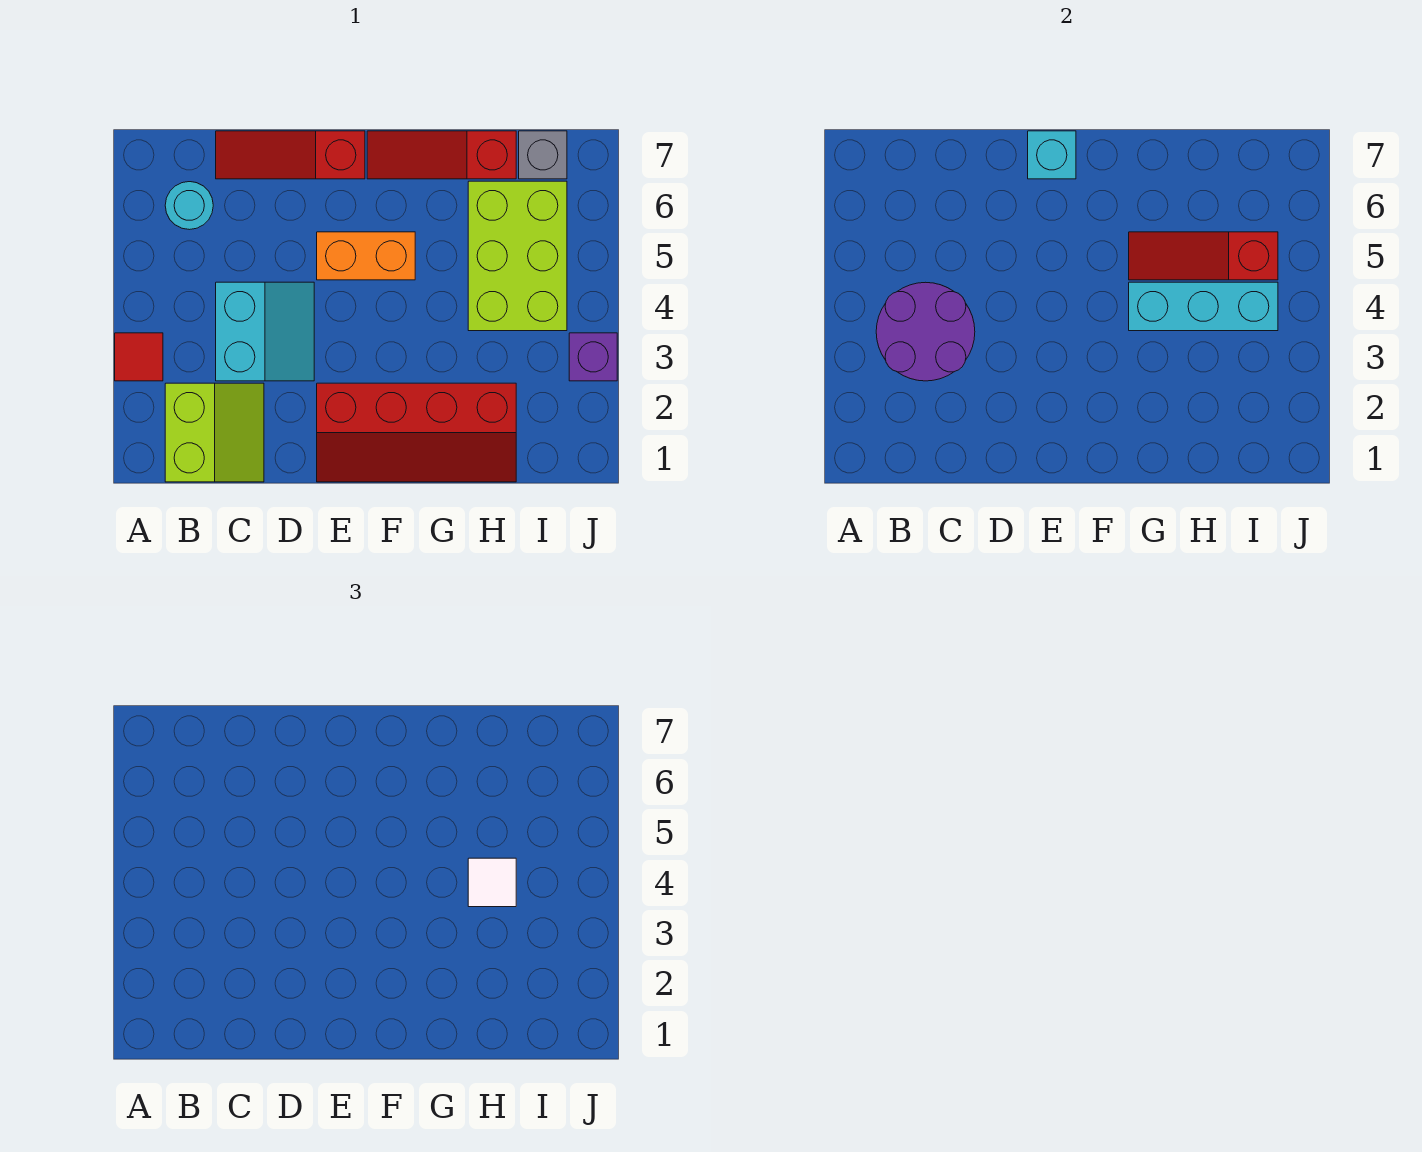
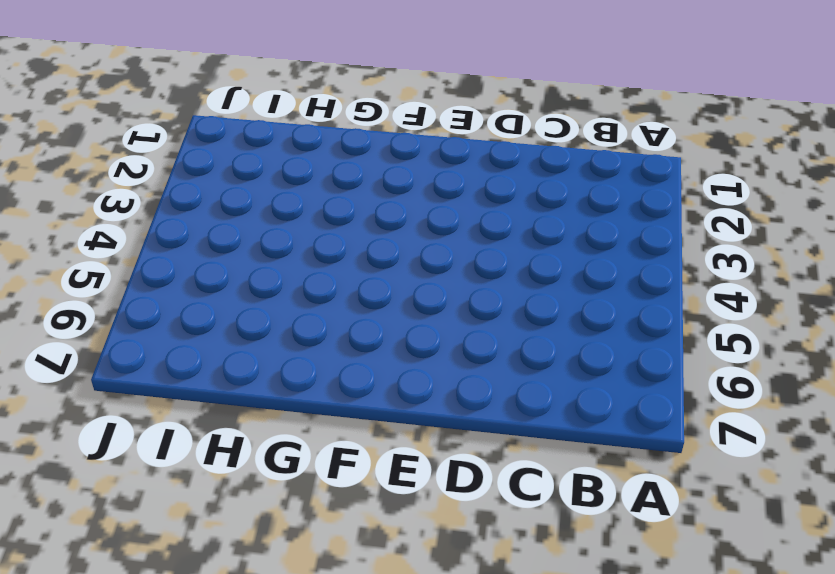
none -> red tile A3 level 1
none -> lime slope B1:C2 level 1 top B
none -> cyan round brick B6 level 1

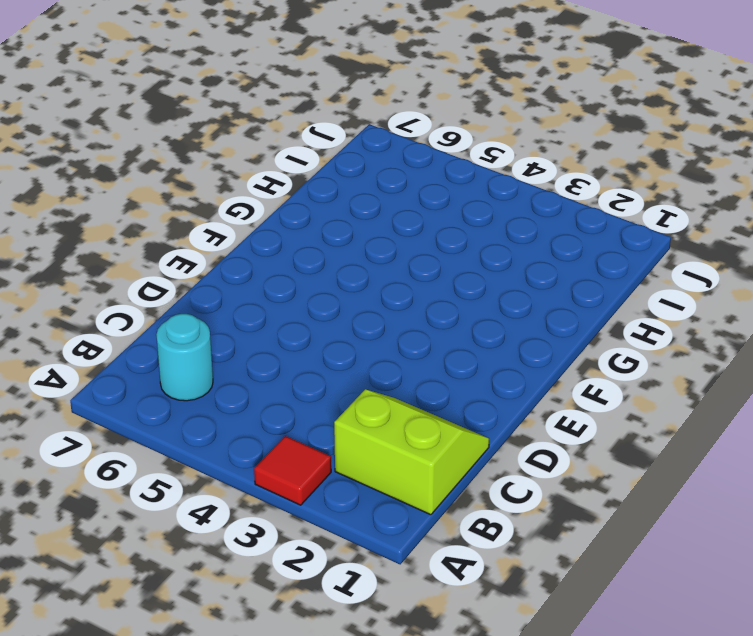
none -> cyan slope C3:D4 level 1 top C
none -> red slope C7:E7 level 1 top E
none -> red slope E1:H2 level 1 top 2

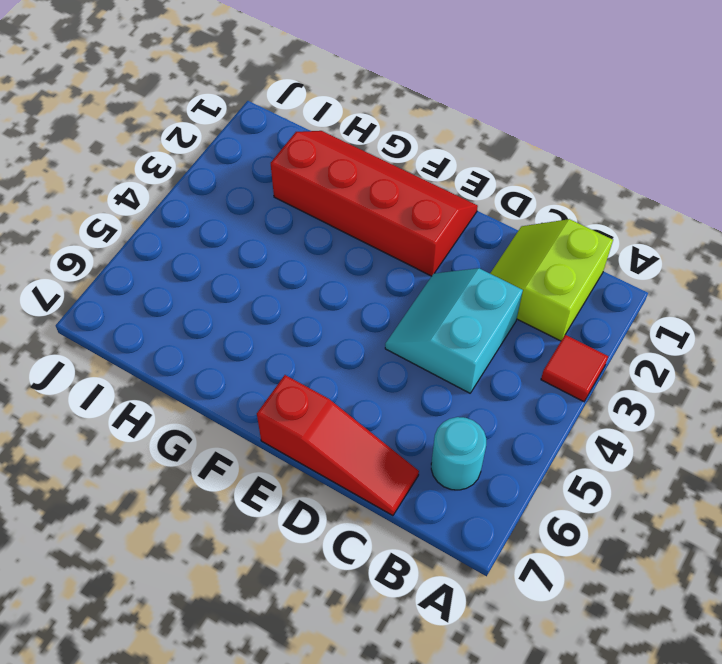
none -> orange brick E5:F5 level 1
none -> red slope F7:H7 level 1 top H
none -> lime brick H4:I6 level 1

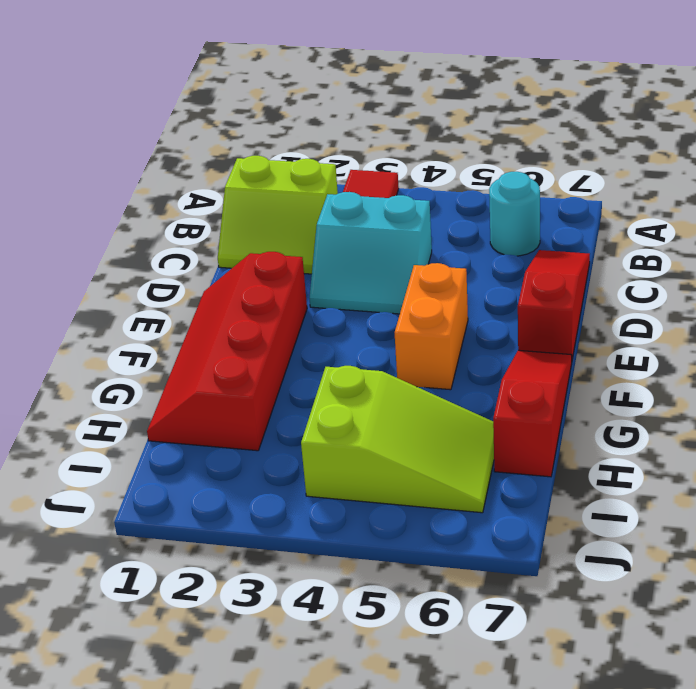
lime slope H4:I6 level 1 top 4 -> lime brick H4:I6 level 1
none -> grey brick I7 level 1
none -> purple brick J3 level 1
none -> purple round brick B3:C4 level 2

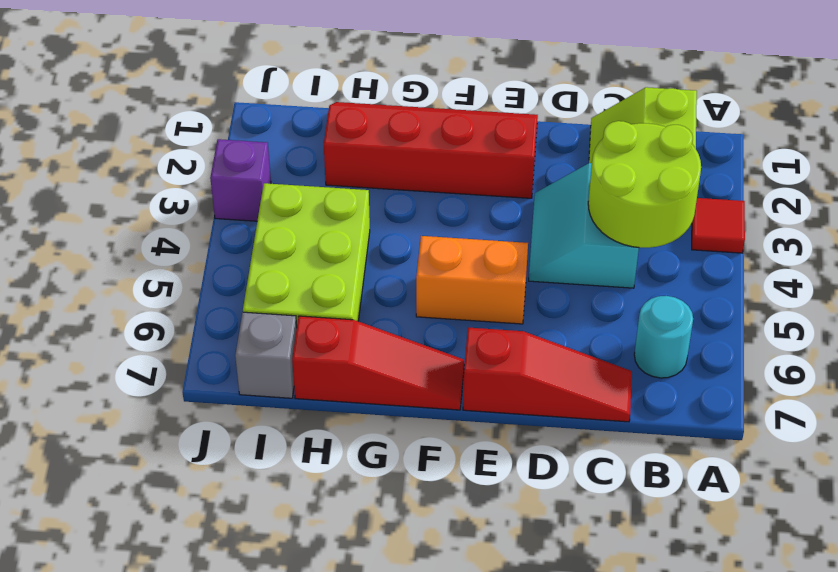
lime round brick B3:C4 level 2 -> purple round brick B3:C4 level 2
none -> cyan brick E7 level 2
none -> cyan brick G4:I4 level 2
none -> red slope G5:I5 level 2 top I

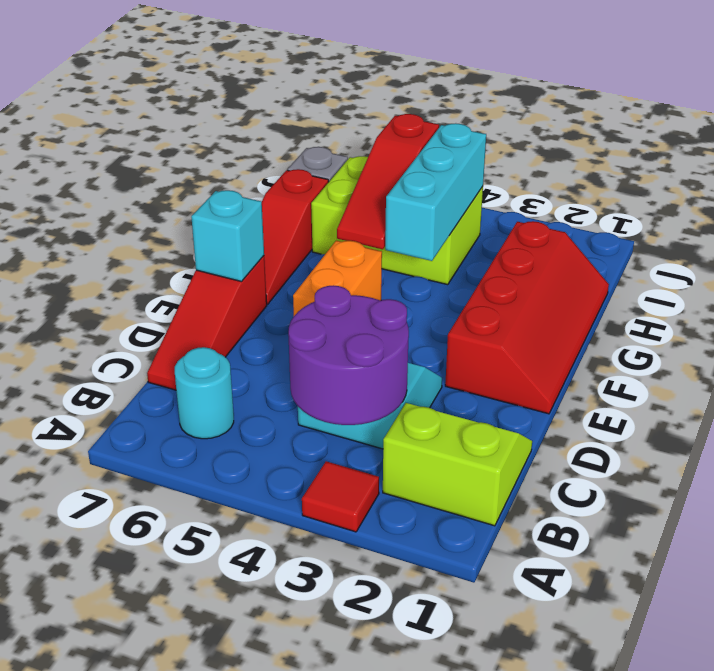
none -> purple brick J3 level 1
none -> white tile H4 level 3

